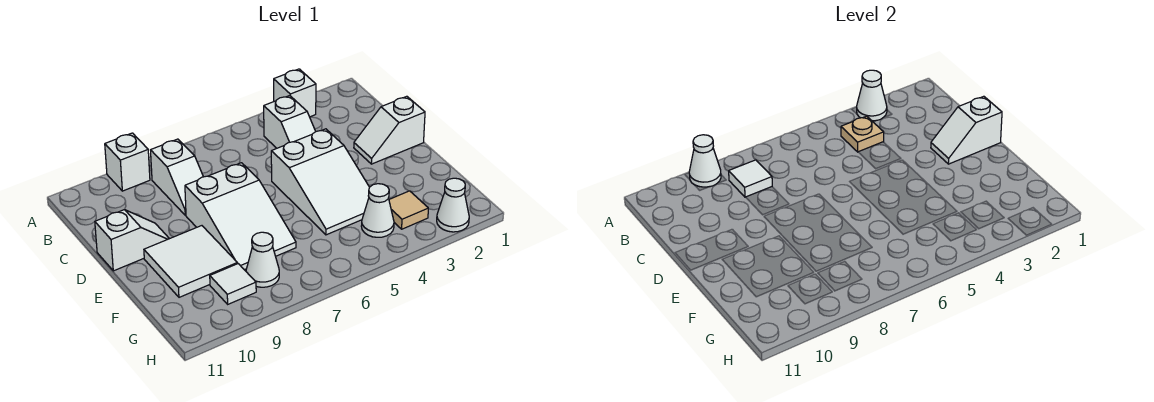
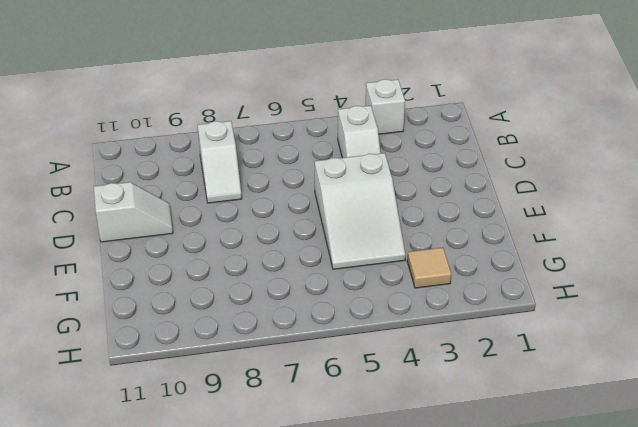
none -> white brick A9 level 1
none -> white slope D1:D2 level 1 top 1
none -> white slope D7:F8 level 1 top D

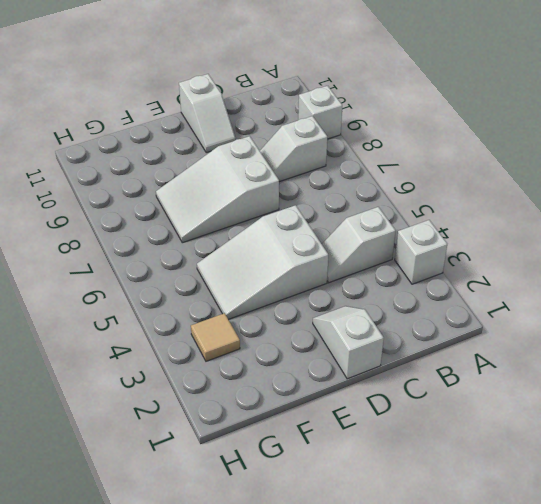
none -> white tile E9:F10 level 1
none -> white cone G4 level 1
none -> white cone G8 level 1

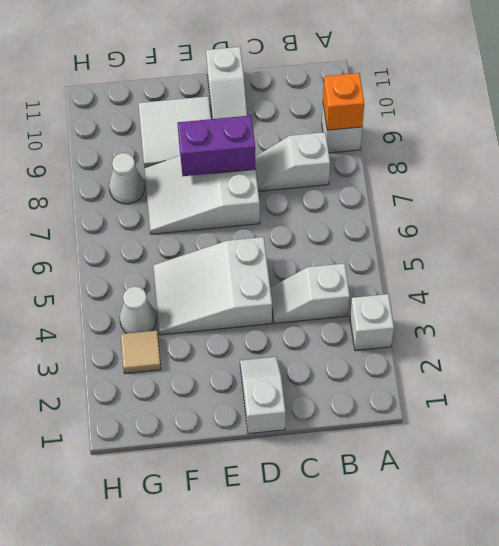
orange brick A9 level 2 -> white cone A9 level 2
purple brick D8:E8 level 2 -> none
none -> white tile G9 level 1
none -> white cone H2 level 1
none -> white cone A3 level 2

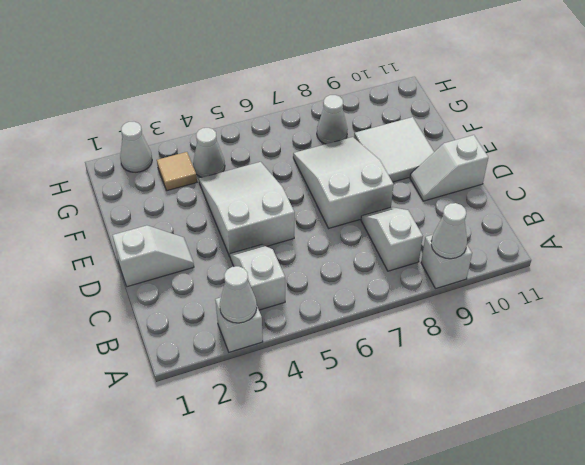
none -> white tile G9 level 1
none -> tan plate B4 level 2
none -> white tile B8 level 2

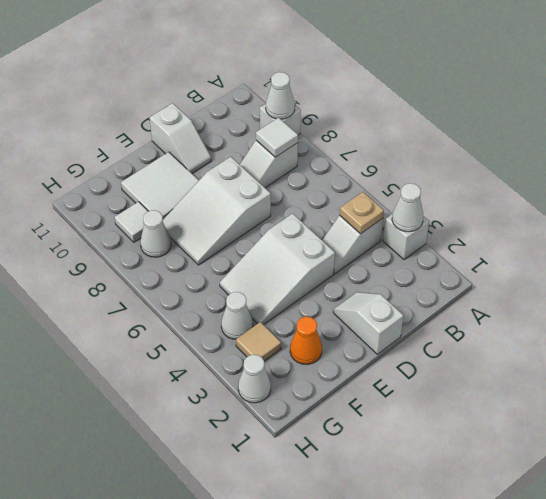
orange cone F2 level 1 -> none
none -> white slope D1:D2 level 2 top 1

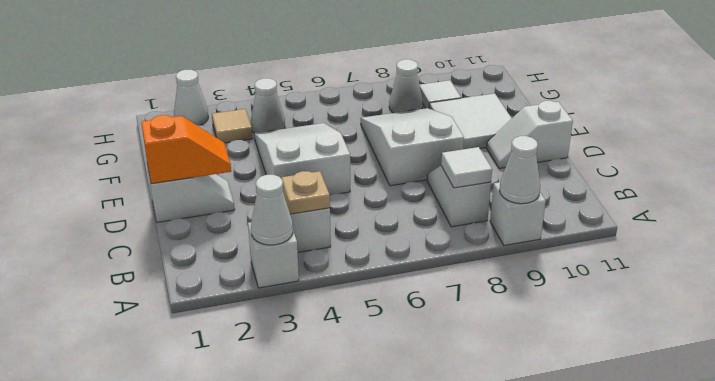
orange slope D1:D2 level 2 top 1 -> white slope D1:D2 level 2 top 1

